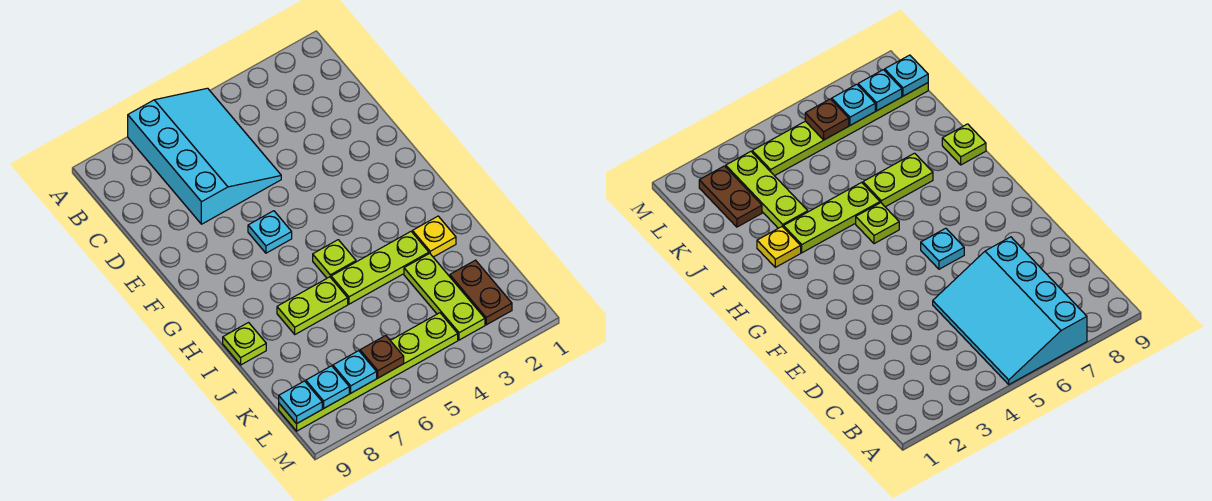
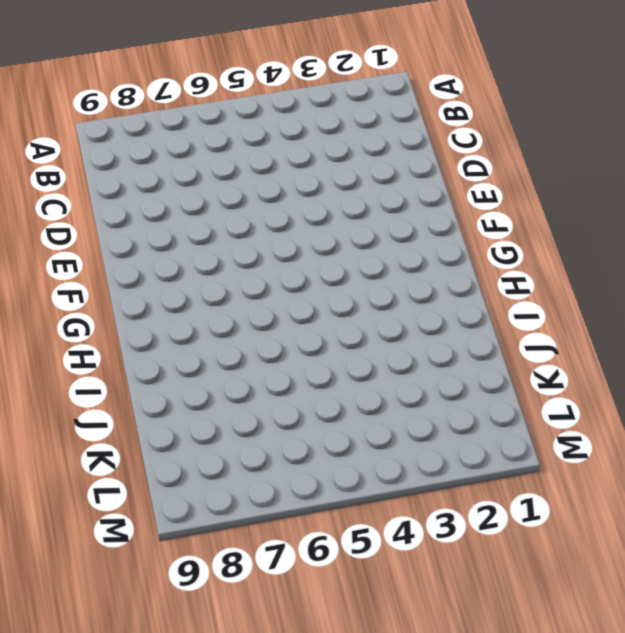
none -> cyan slope A5:D7 level 1 top 7
none -> cyan plate F6 level 1
none -> lime plate H5 level 1

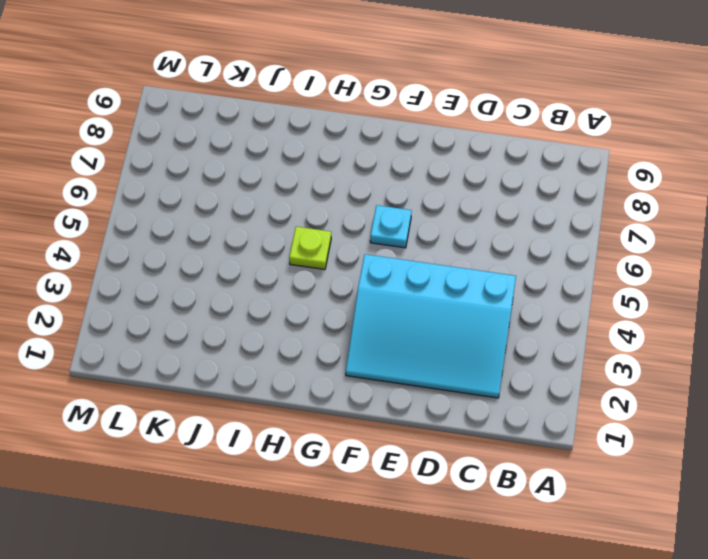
cyan slope C2:F4 level 1 top 4 -> cyan slope A5:D7 level 1 top 7
none -> yellow plate I2 level 1
none -> lime plate I3:I5 level 1
none -> lime plate I6:I7 level 1

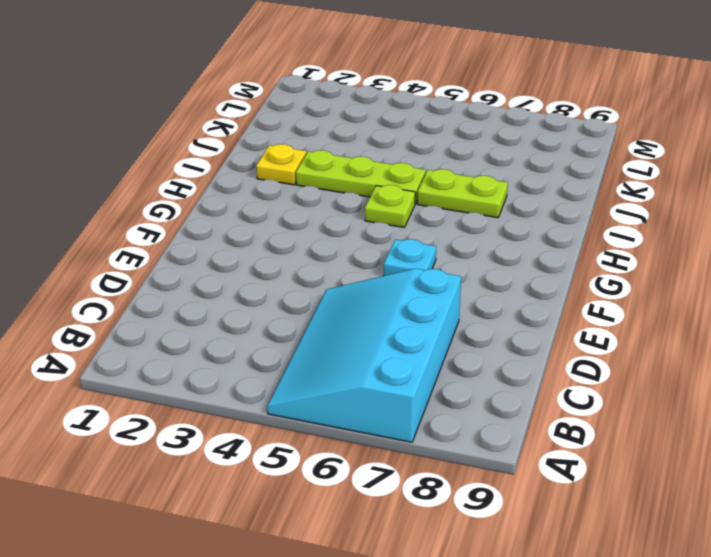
none -> lime plate I9 level 1
none -> lime plate J3:L3 level 1
none -> brown plate K2:L2 level 1

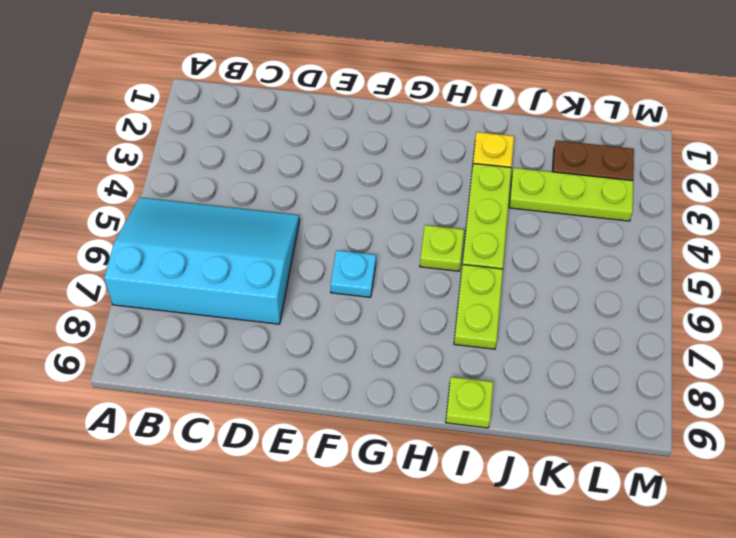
none -> lime plate L4:L9 level 1
none -> brown plate L6 level 2
none -> cyan plate L7 level 2

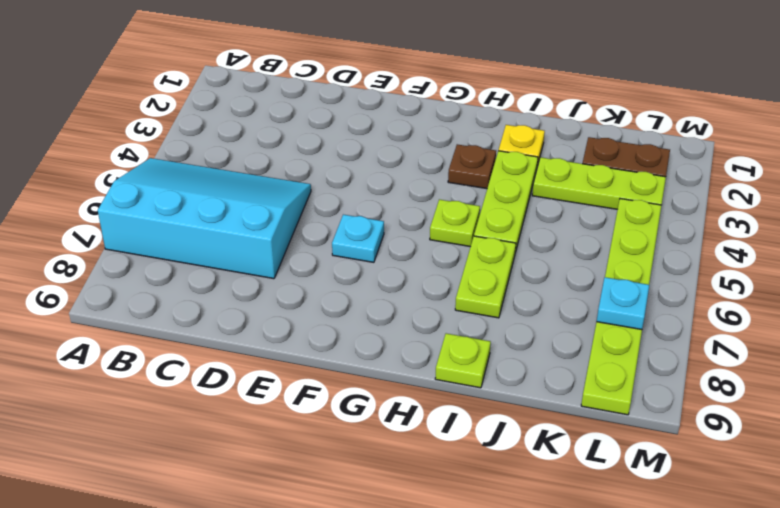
brown plate H3 level 1 -> brown plate L6 level 2
none -> cyan plate L8 level 2
none -> cyan plate L9 level 2

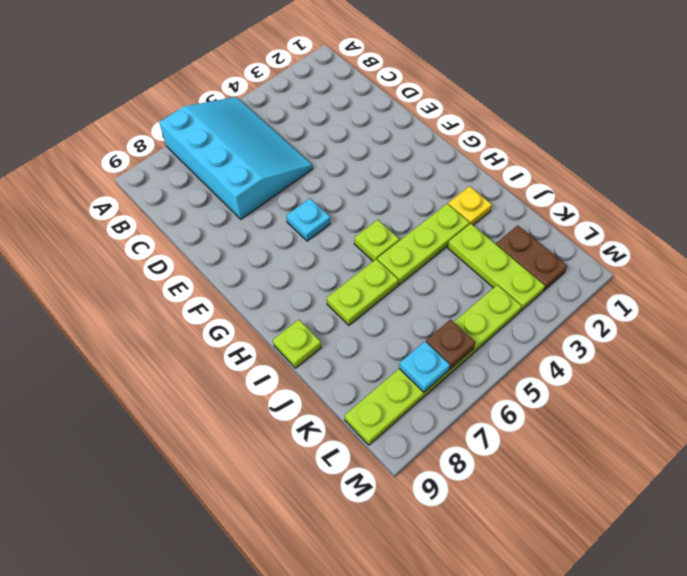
none -> cyan plate L8 level 2
none -> cyan plate L9 level 2

